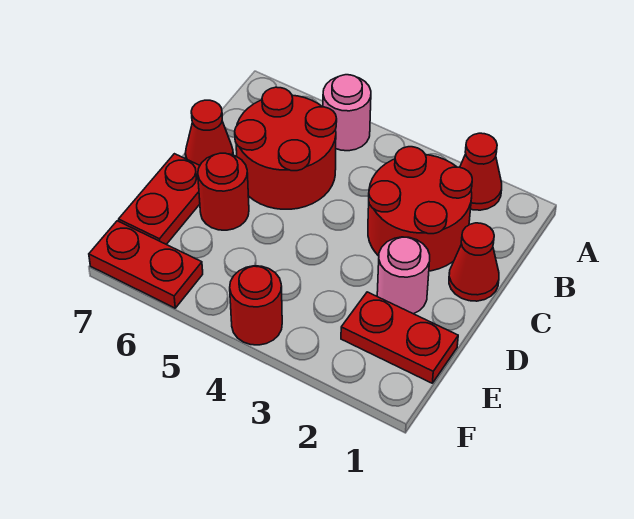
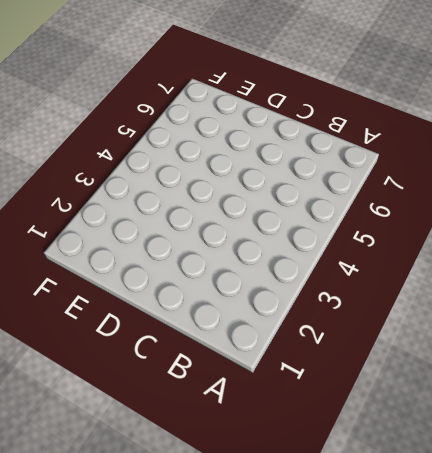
none -> red cone A2 level 1
none -> pink round brick A5 level 1
none -> red round brick B2:C3 level 1

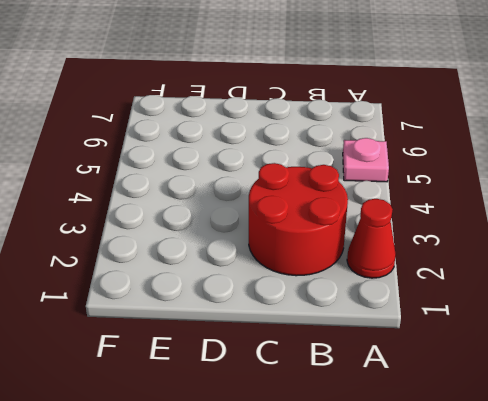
pink plate A5 level 1 -> pink round brick A5 level 1
none -> red round brick B5:C6 level 1
none -> red cone C1 level 1
none -> red cone C7 level 1

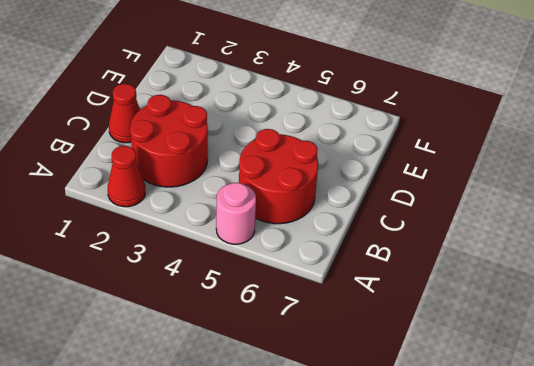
none -> red cone C7 level 1
none -> pink round brick D2 level 1
none -> red round brick D6 level 1

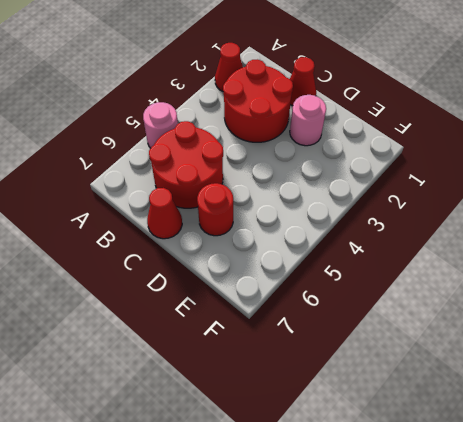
none -> red plate D7:E7 level 1
none -> red plate E1:E2 level 1
none -> red round brick F4 level 1

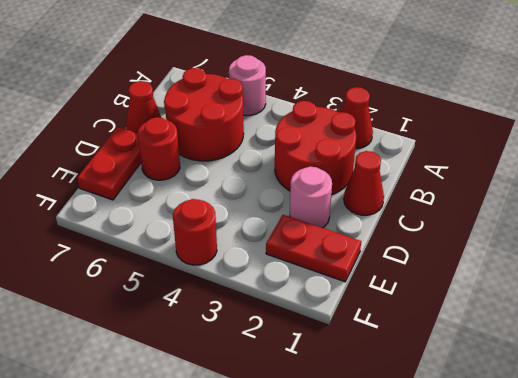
none -> red plate F6:F7 level 1

